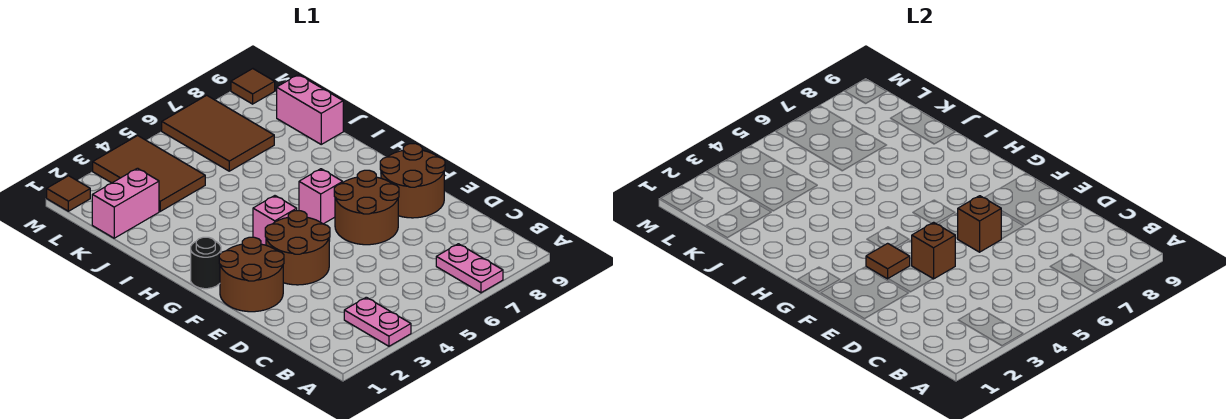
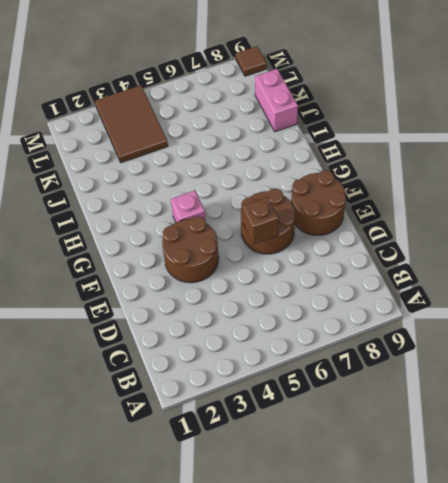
none -> pink plate A3:B3 level 1
none -> pink plate A7:B7 level 1
none -> brown round brick E1:F2 level 1

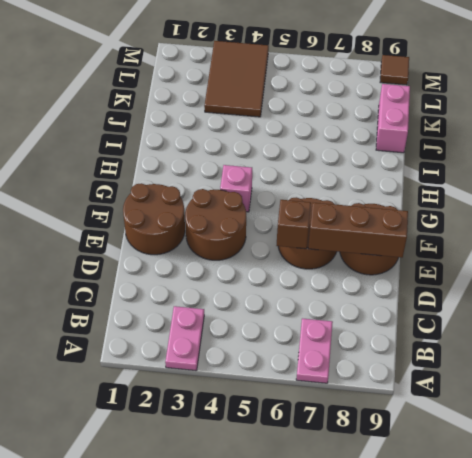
brown brick E7:E9 level 2 -> none
none -> black round brick G1 level 1
none -> pink brick G6 level 1
none -> pink brick K1:K2 level 1

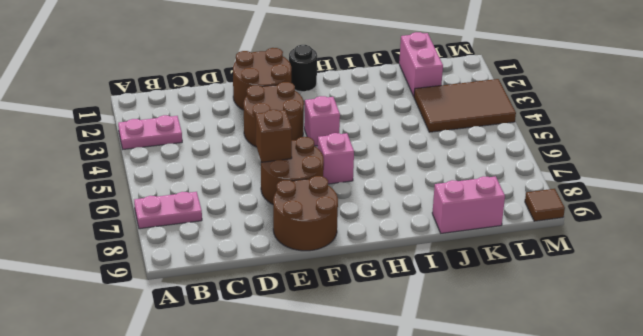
none -> brown tile K6:M7 level 1
none -> brown tile M1 level 1
none -> brown brick E4 level 2

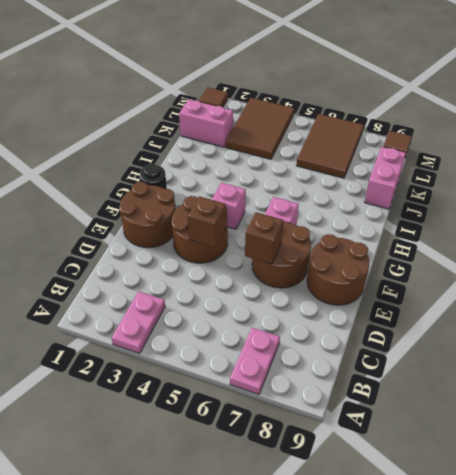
none -> brown tile F3 level 2

